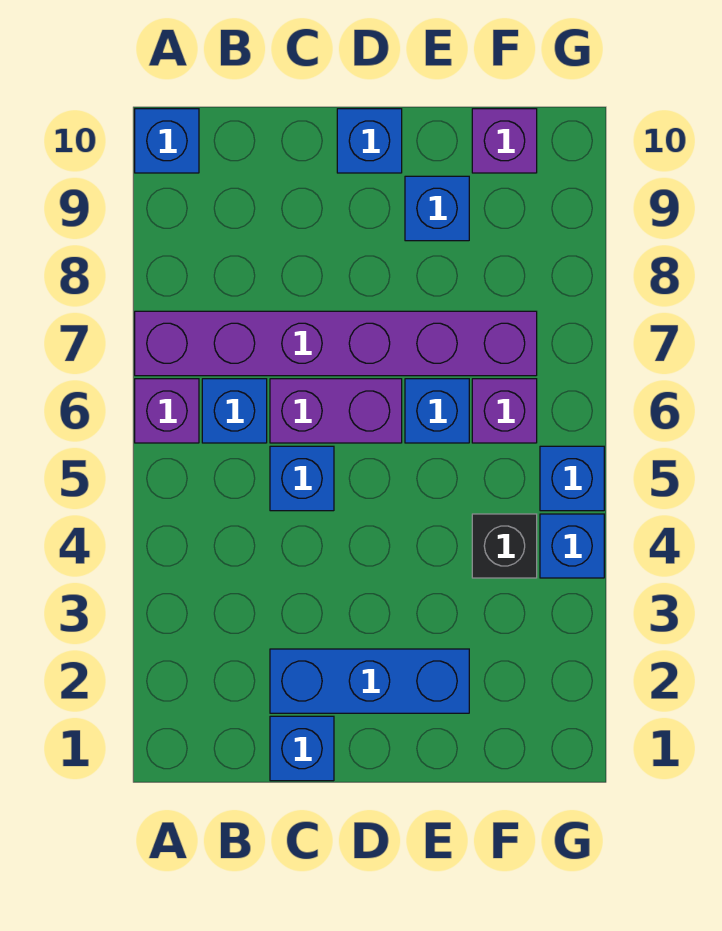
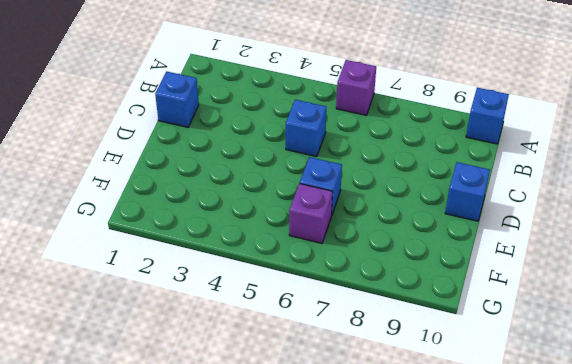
none -> purple brick A7:F7 level 1
none -> blue brick B6 level 1
none -> blue brick C2:E2 level 1

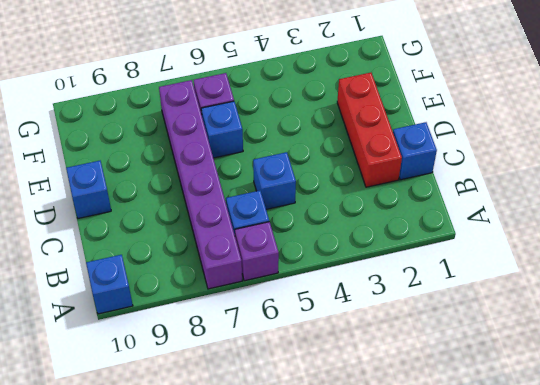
red brick C2:E2 level 1 -> blue brick C2:E2 level 1
none -> purple brick C6:D6 level 1
none -> blue brick E9 level 1
none -> black brick F4 level 1

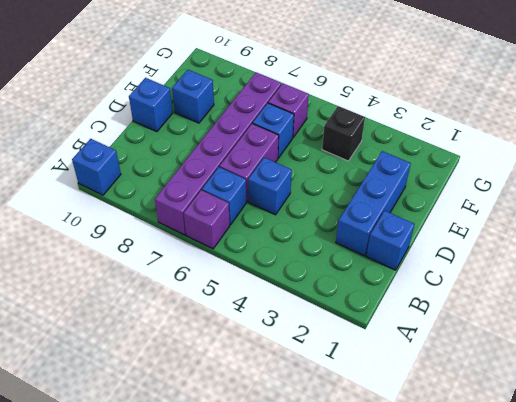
none -> purple brick F10 level 1
none -> blue brick G4 level 1
none -> blue brick G5 level 1

